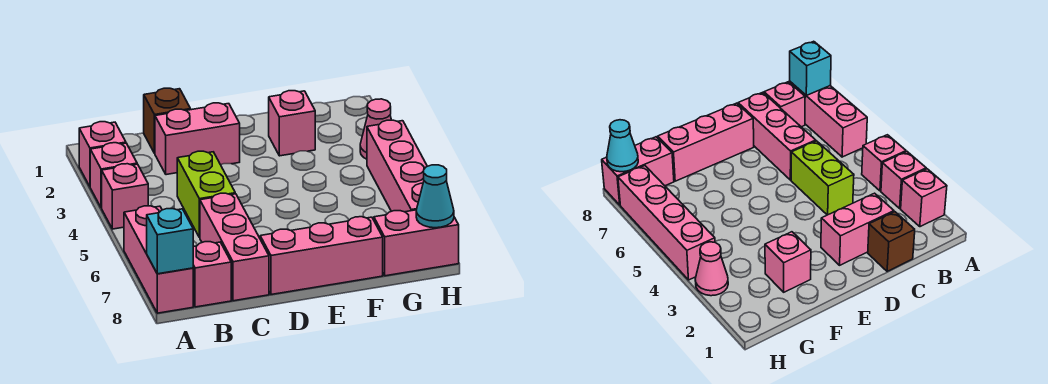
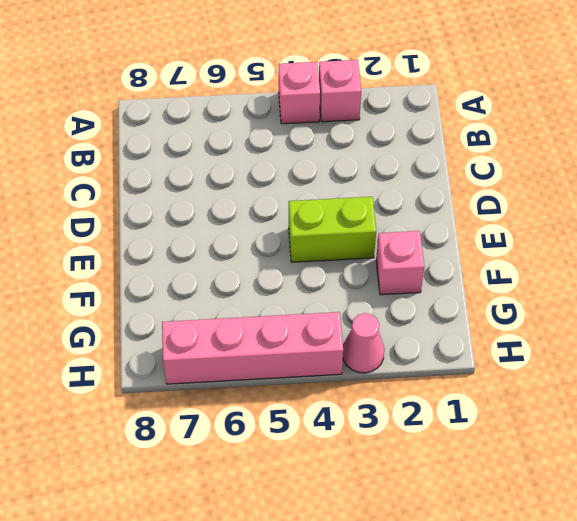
lime brick E3:E4 level 1 -> lime brick C4:C5 level 1
none -> pink brick A2 level 1
none -> pink brick A6:A8 level 1
none -> pink brick B8 level 1

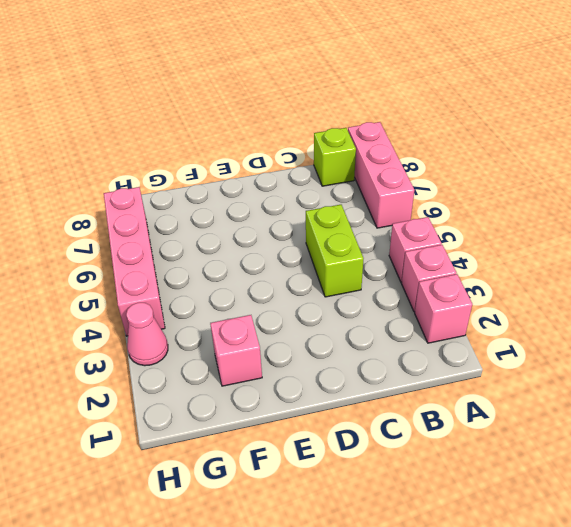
lime brick B8 level 1 -> pink brick B8 level 1
none -> brown brick C1 level 1
none -> pink brick C2:D2 level 1
none -> pink brick C6:C8 level 1

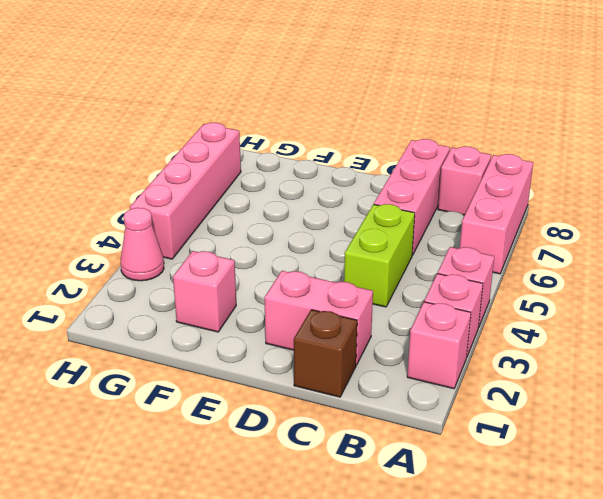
none -> pink brick D8:F8 level 1
none -> pink brick G8:H8 level 1
none -> cyan brick A8 level 2

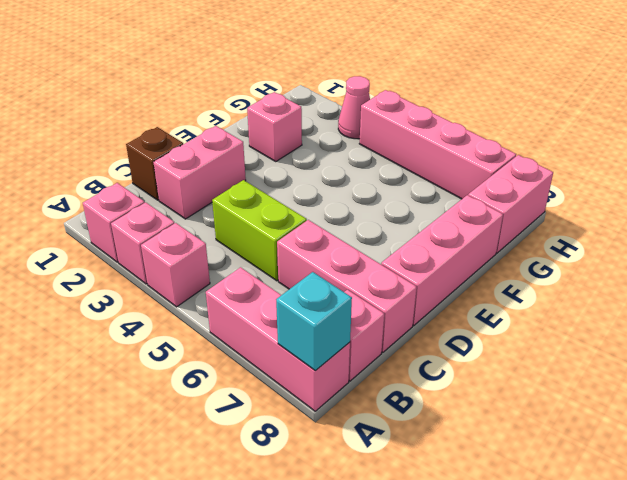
none -> cyan cone H8 level 2

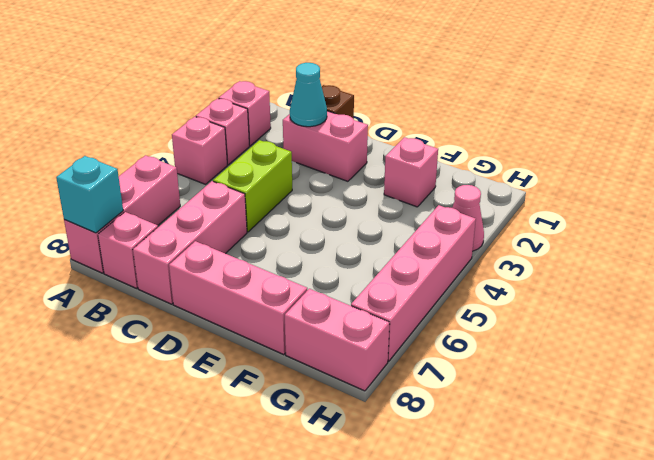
cyan cone C2 level 2 -> cyan cone H8 level 2

